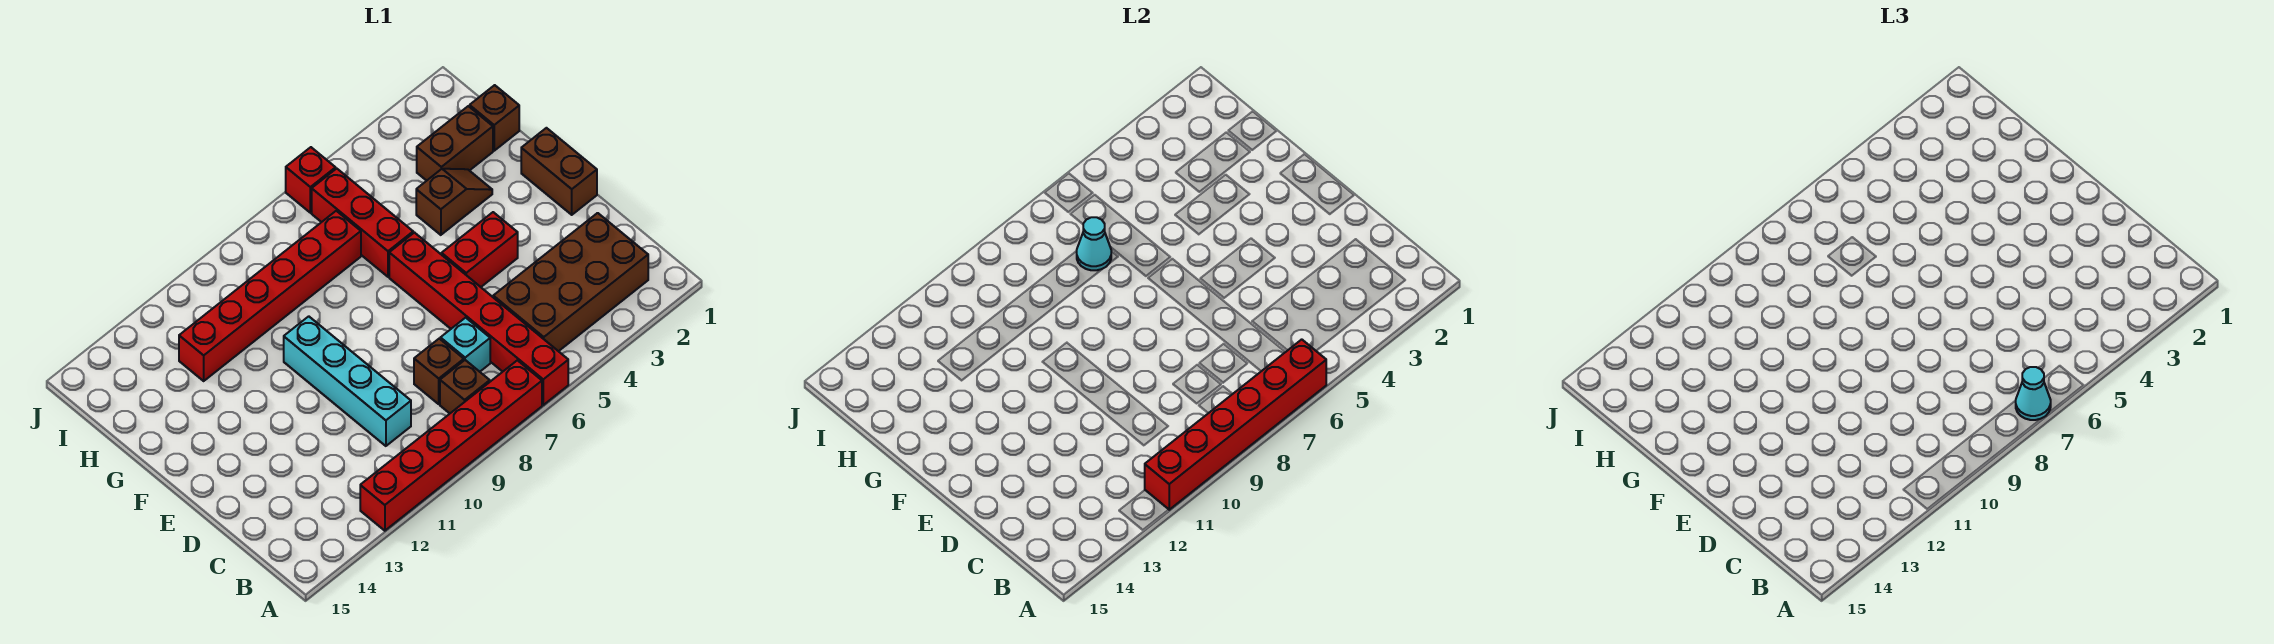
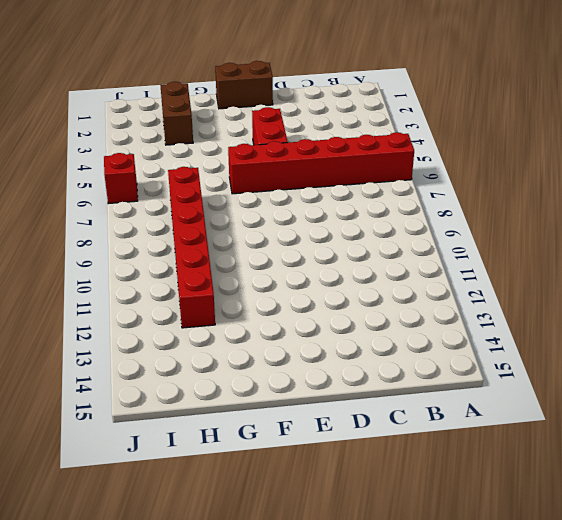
none -> red brick A7:A12 level 1
none -> brown brick B2:C5 level 1
none -> brown brick B8 level 1

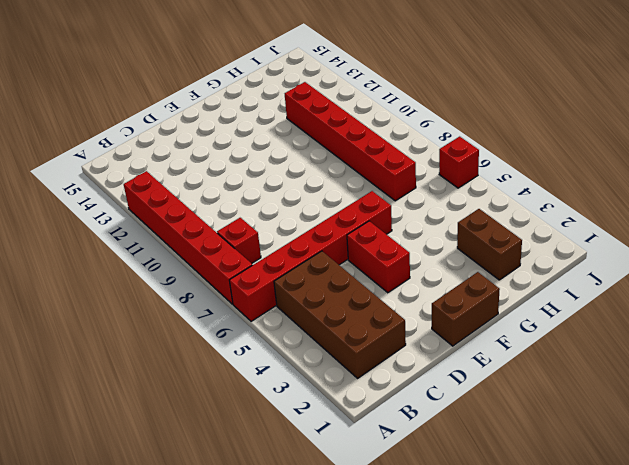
red brick B8 level 1 -> brown brick B8 level 1
none -> cyan brick C7 level 1
none -> brown brick C8 level 1
none -> cyan brick C10:F10 level 1

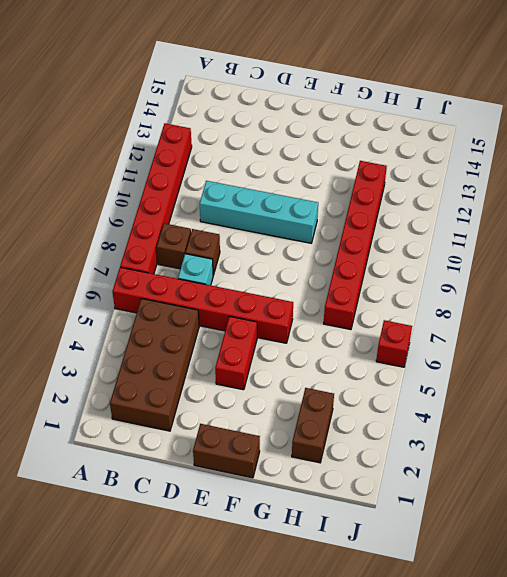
none -> brown slope G3:G4 level 1 top 4
none -> red brick G6:I6 level 1
none -> brown brick H1 level 1

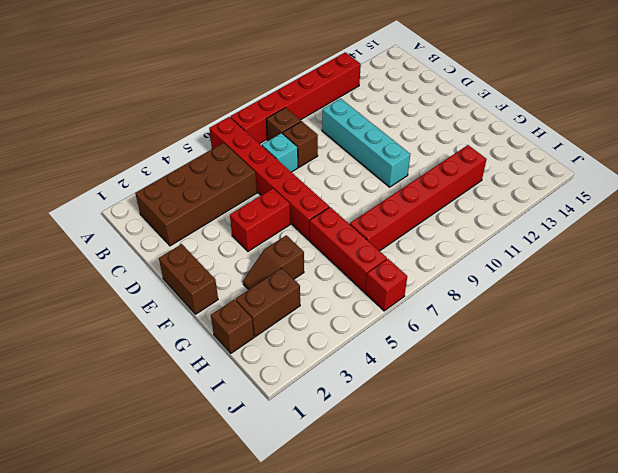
none -> red brick A6:A11 level 2
none -> cyan cone H7 level 2
none -> cyan cone A7 level 3

